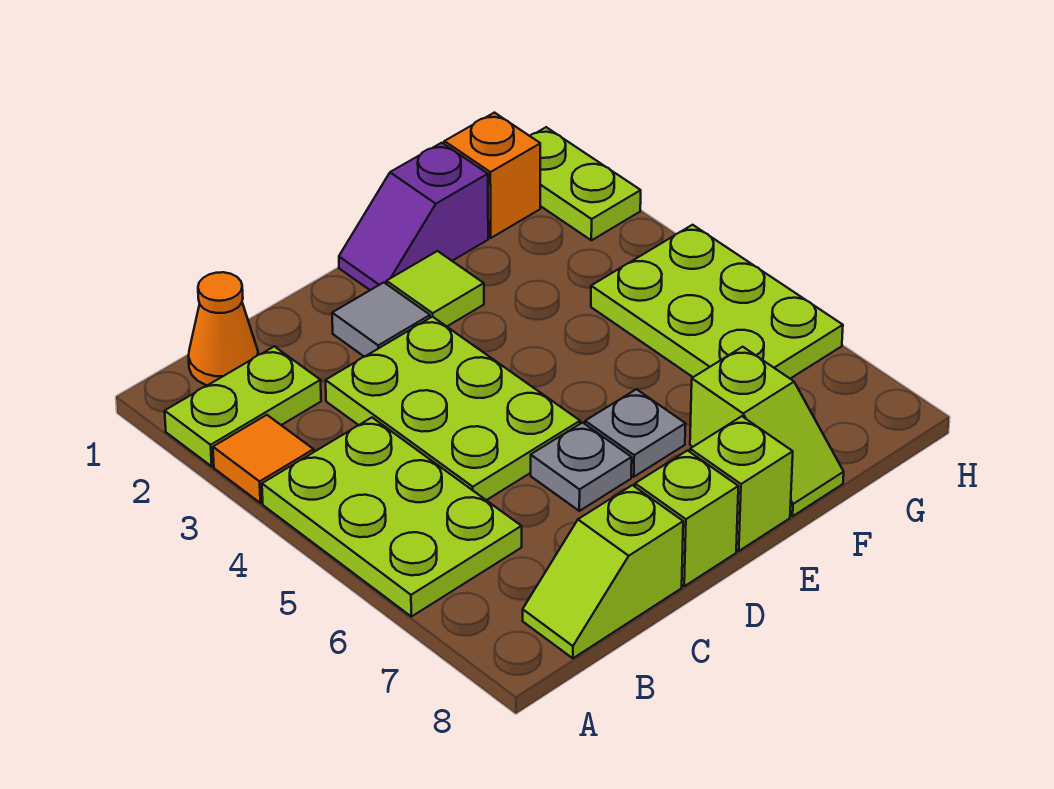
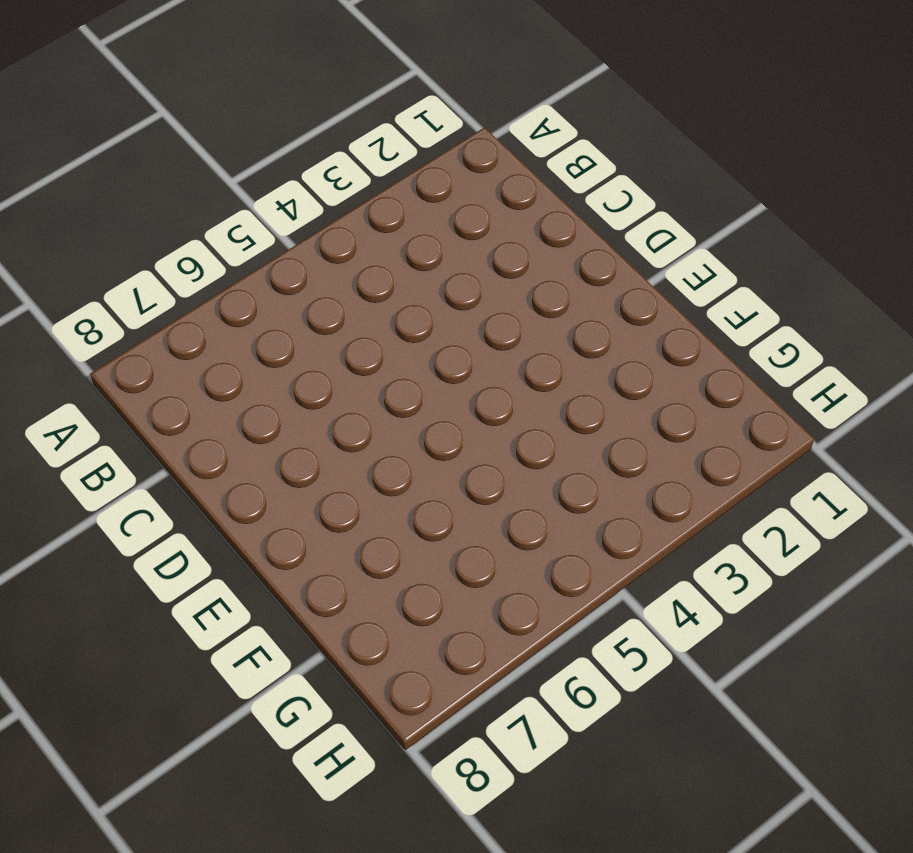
none -> lime plate A2:B2 level 1
none -> orange tile A3 level 1
none -> lime plate A4:B6 level 1

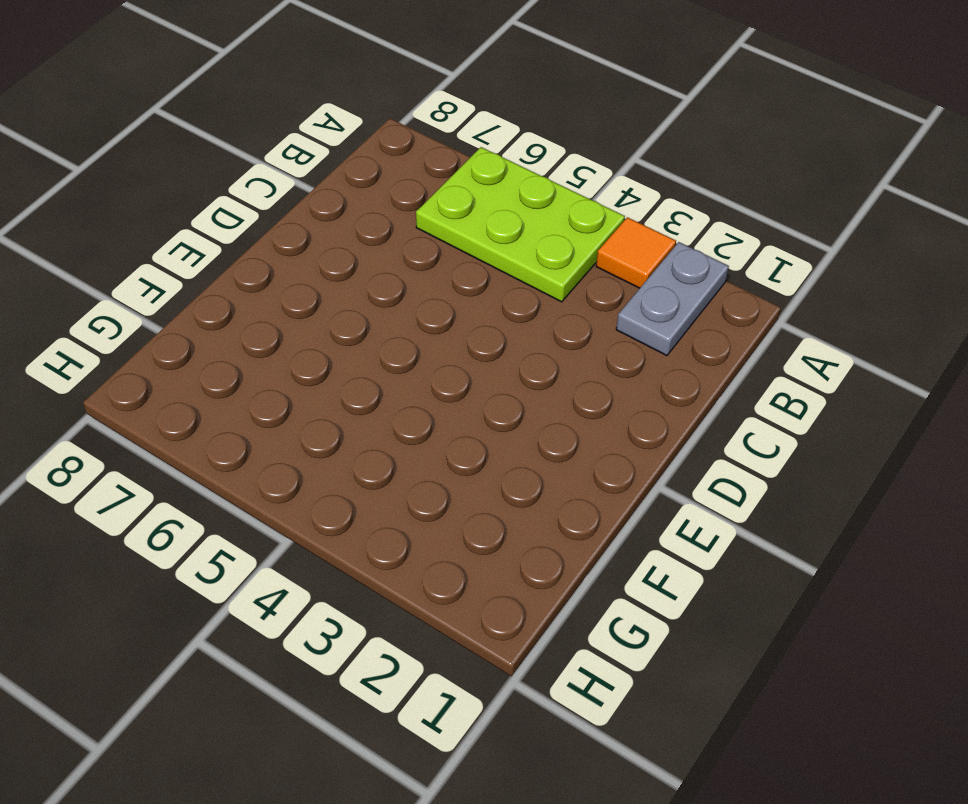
grey plate A2:B2 level 1 -> lime plate A2:B2 level 1
none -> orange cone B1 level 1
none -> lime slope B8:C8 level 1 top C
none -> lime plate C3:D5 level 1

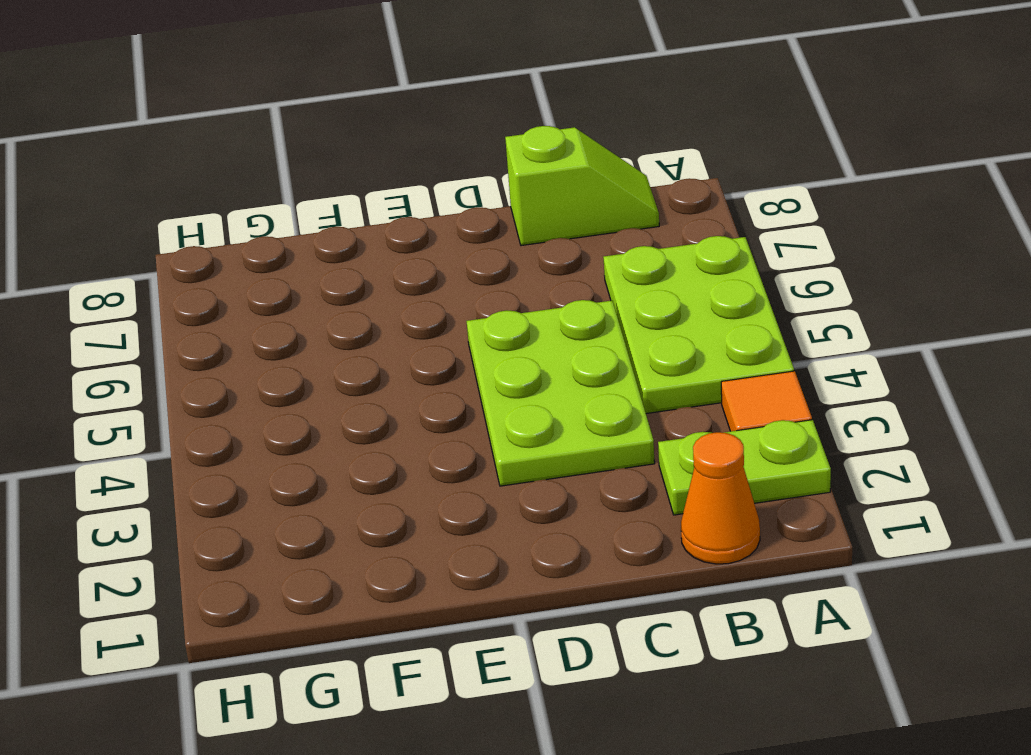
none -> grey tile D2 level 1
none -> grey plate D6 level 1
none -> lime brick D8 level 1

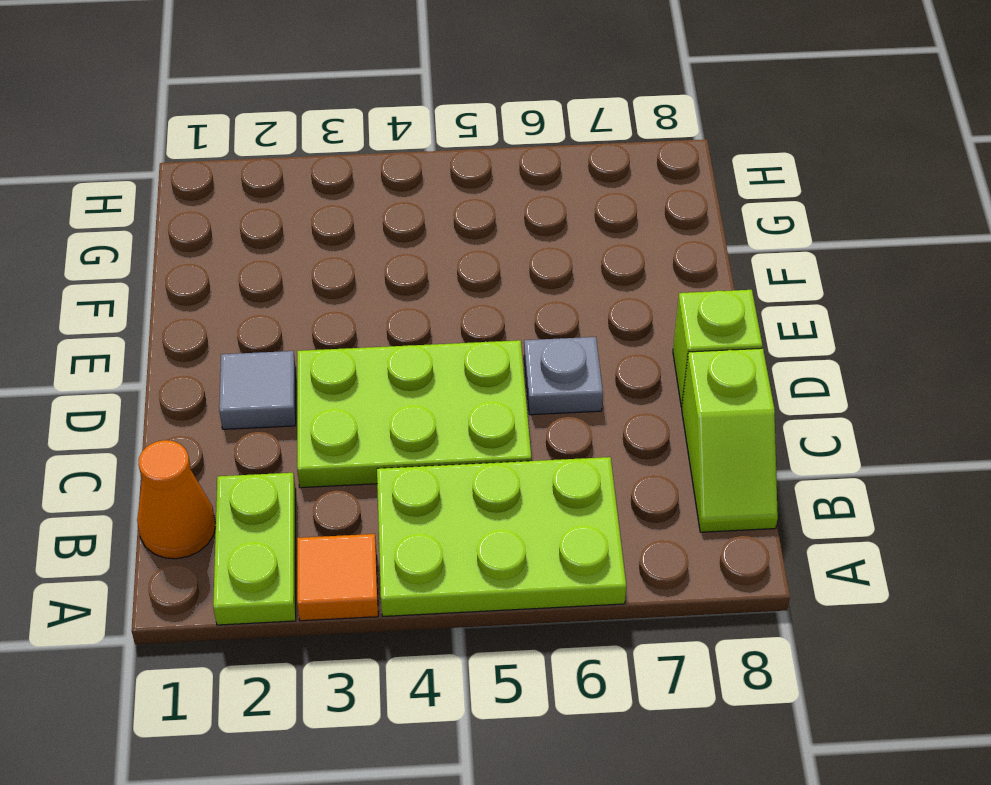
none -> purple slope E1:F1 level 1 top F
none -> lime tile E2 level 1
none -> grey plate E6 level 1

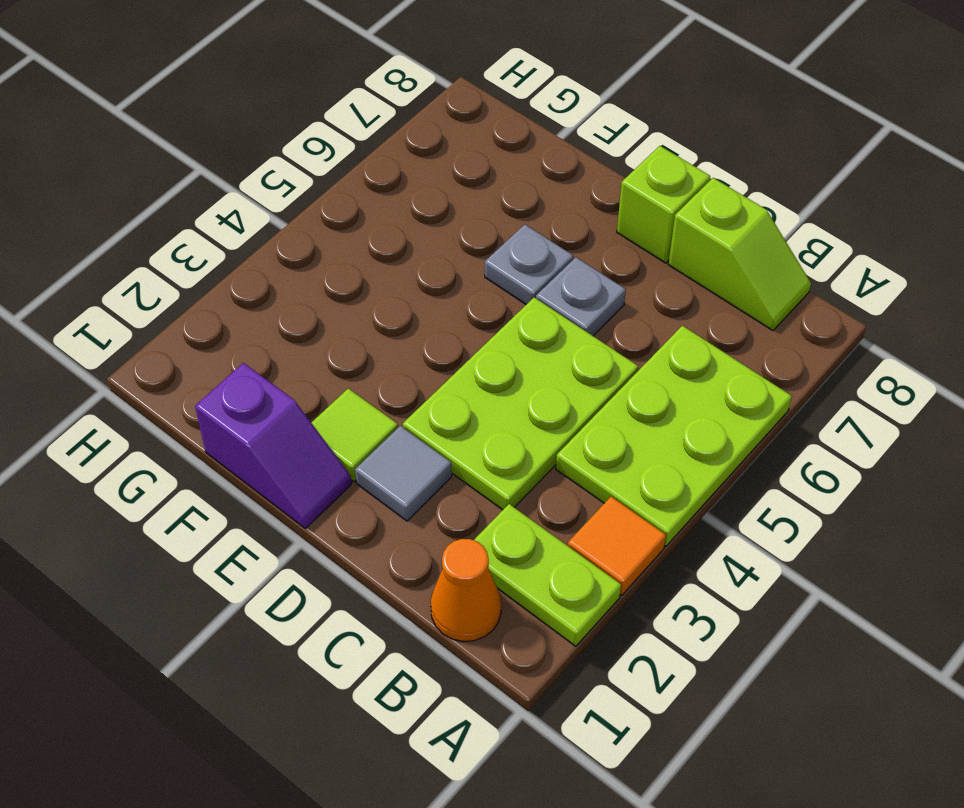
none -> lime brick E8 level 1
none -> lime slope F7:F8 level 1 top 7
none -> orange brick G1 level 1

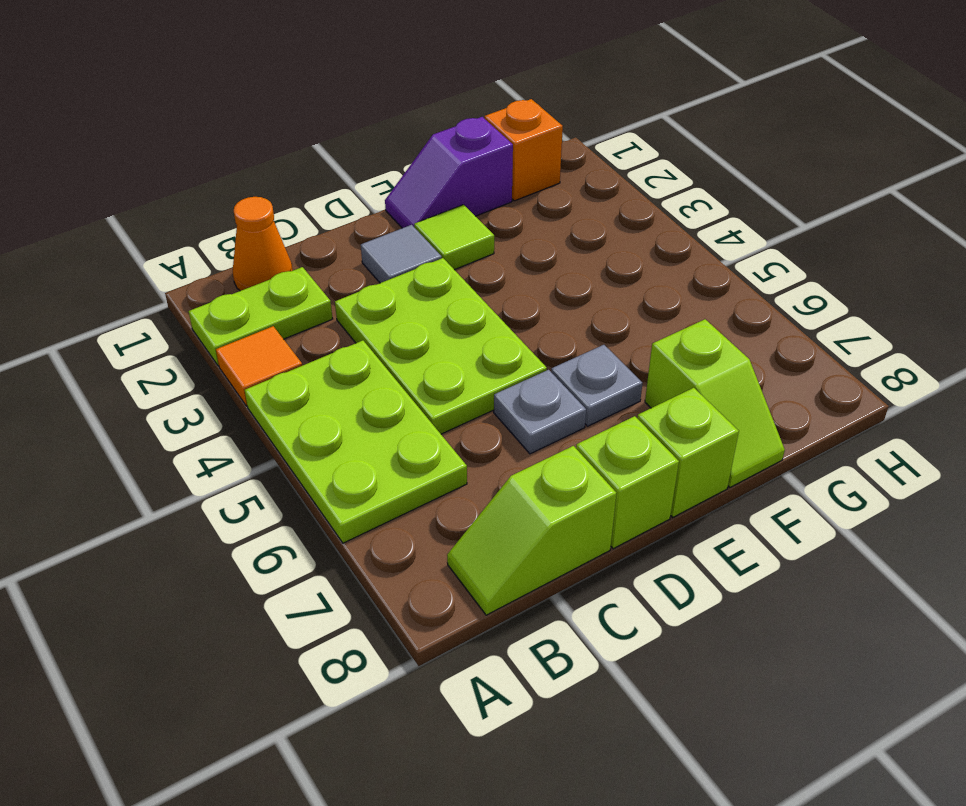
none -> lime plate G4:H6 level 1
none -> lime plate H1:H2 level 1

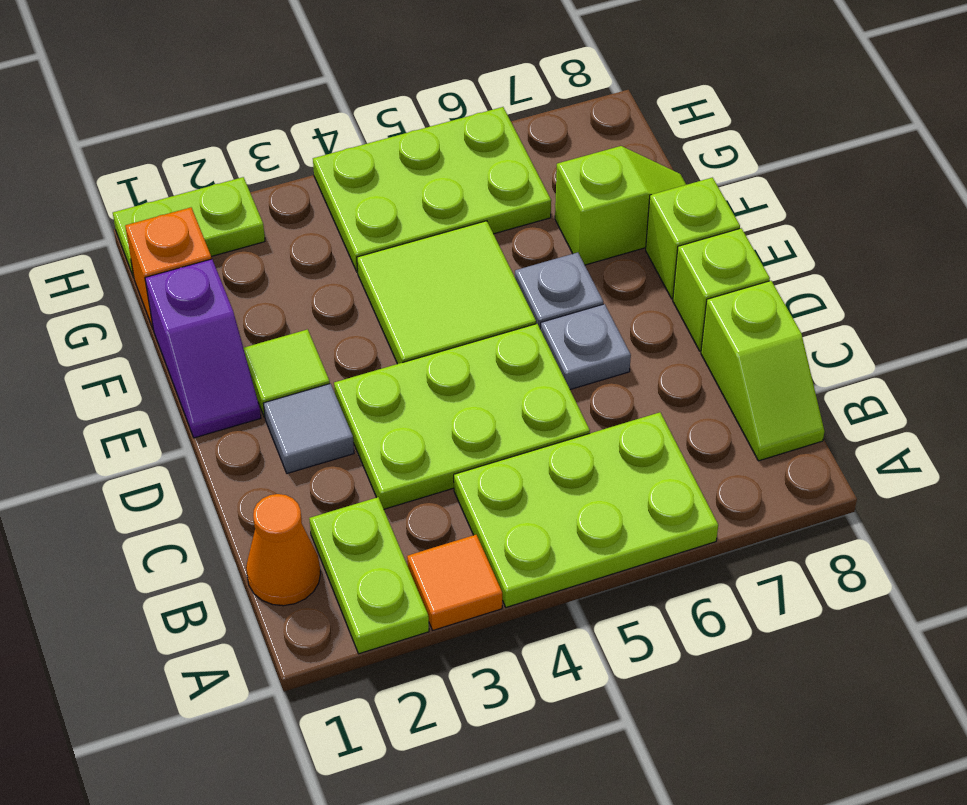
lime tile E4:F5 level 1 -> none

